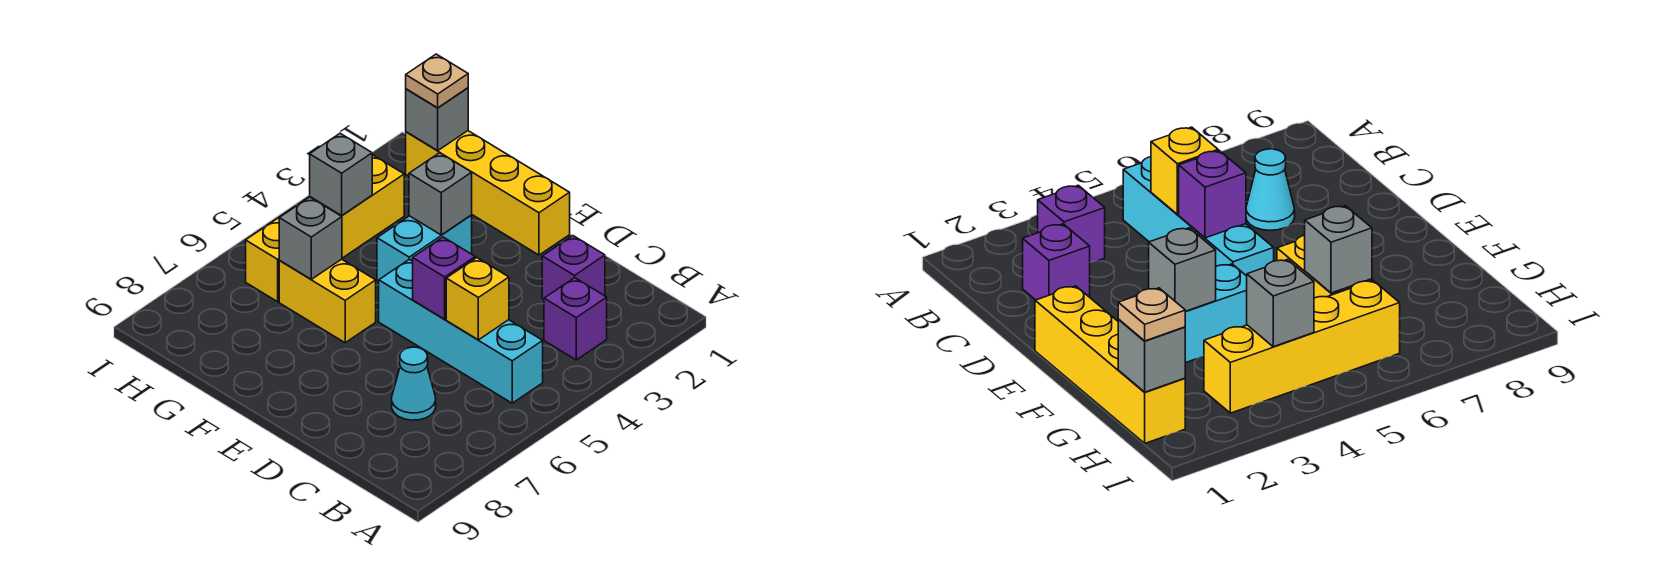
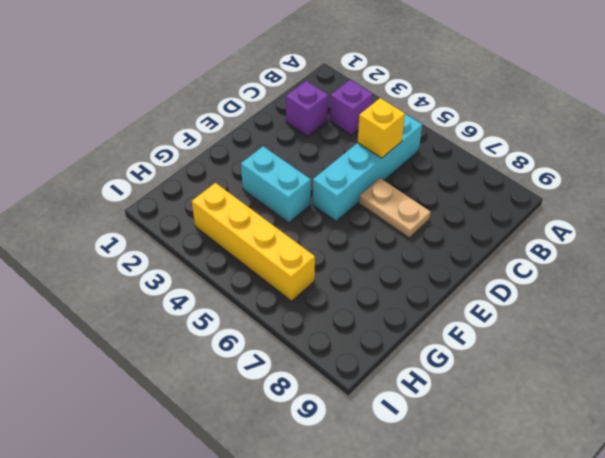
tan plate D6:D7 level 1 -> none
none -> cyan cone C7 level 1
none -> yellow brick E1:H1 level 1
none -> yellow brick F6:G6 level 1

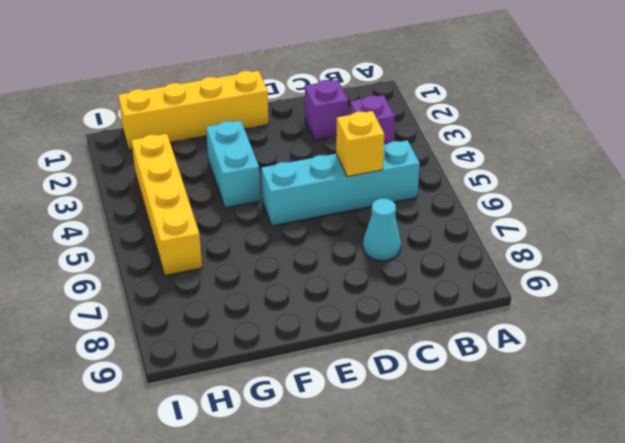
none -> yellow brick F6:G6 level 1
none -> purple brick D5 level 2
none -> grey brick F3 level 2

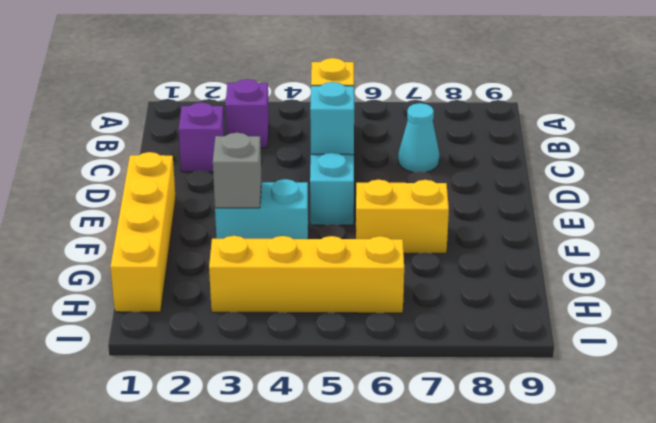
cyan brick D5 level 2 -> purple brick D5 level 2
yellow brick F6:F7 level 1 -> yellow brick F6:G6 level 1
none -> grey brick G6 level 2
none -> grey brick H1 level 2
none -> grey brick H4 level 2

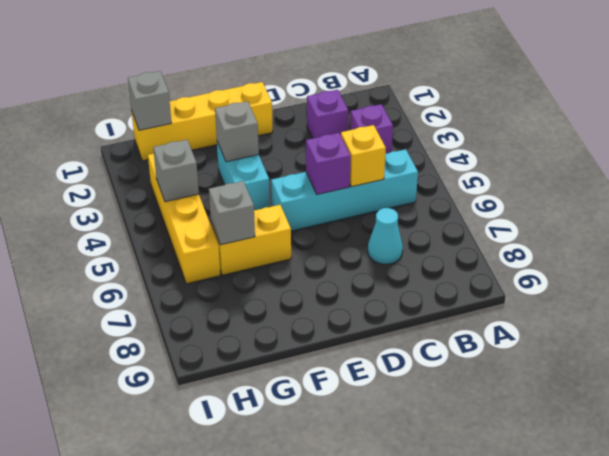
none -> tan plate H1 level 3

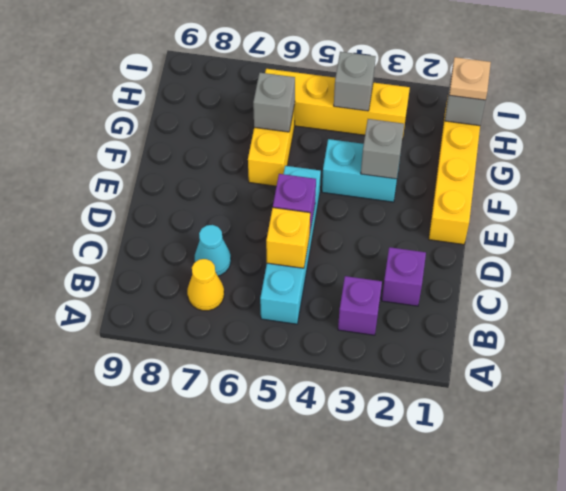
yellow cone B7 level 1 -> none

